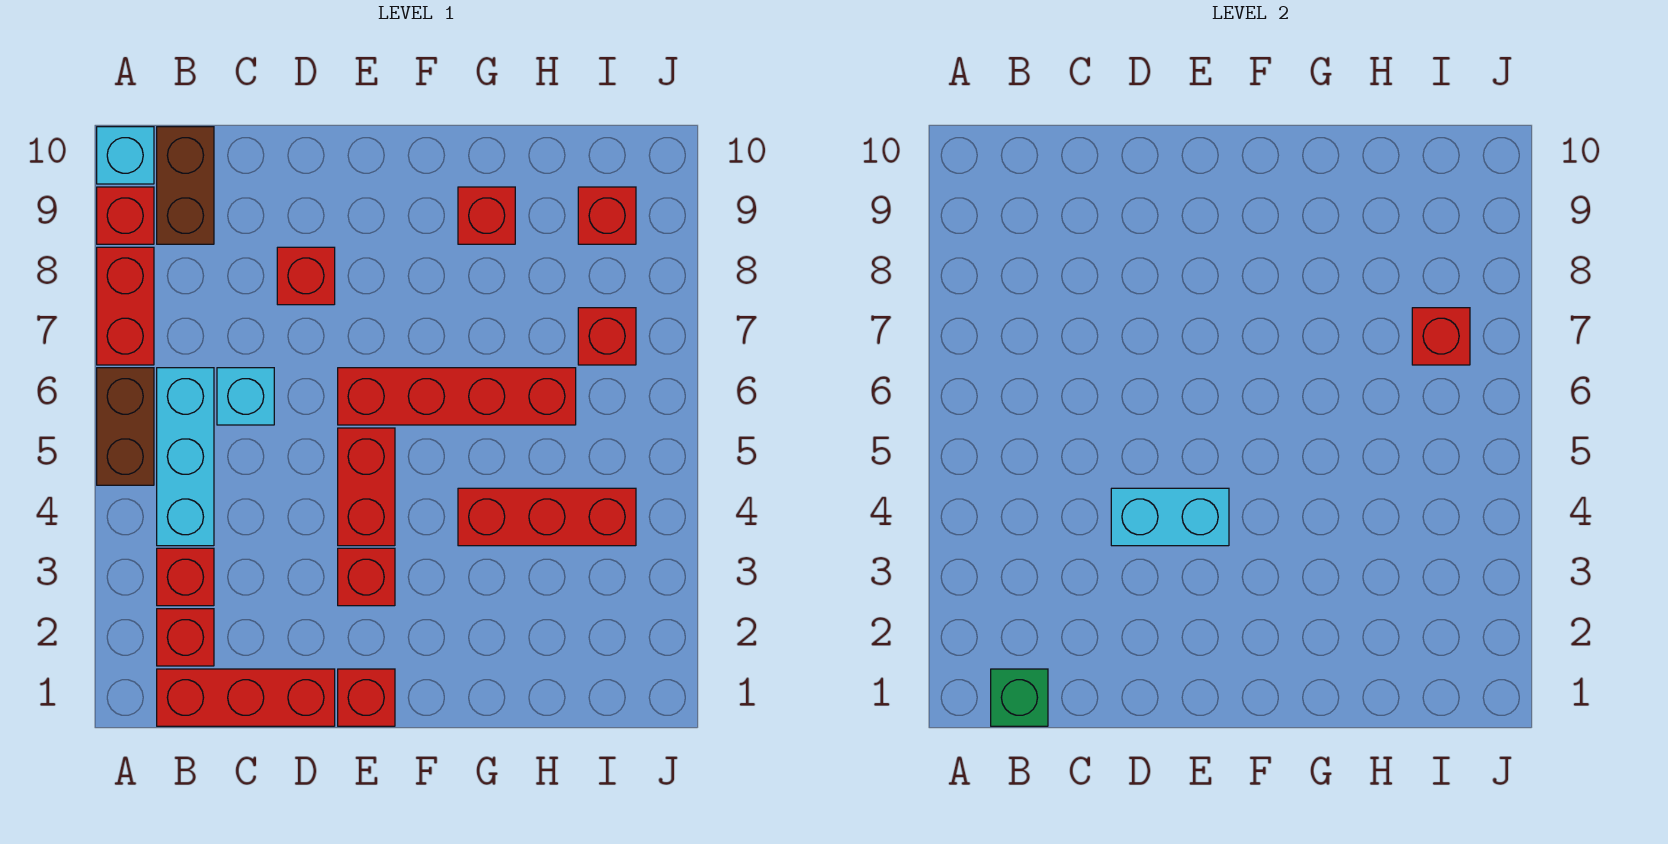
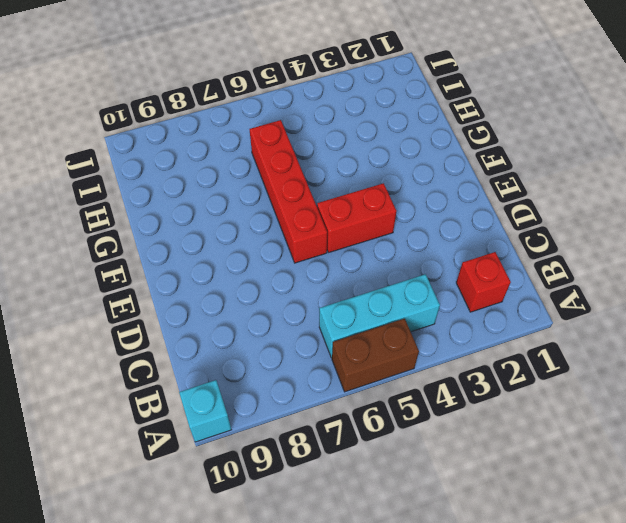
none -> red brick A7:A8 level 1
none -> red brick A9 level 1
none -> red brick B1:D1 level 1

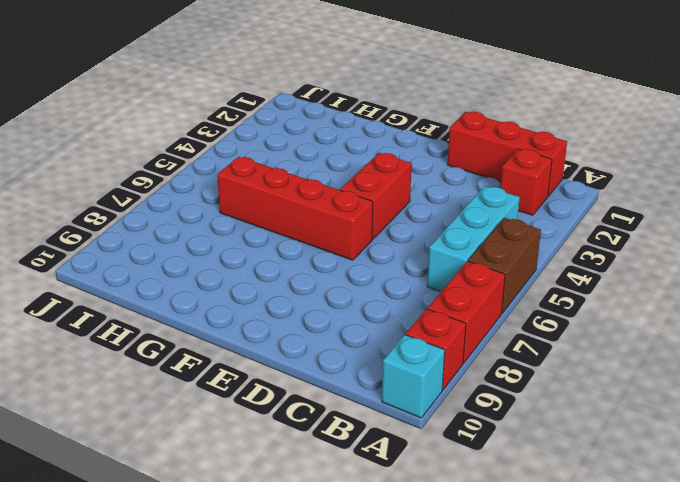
none -> red brick B3 level 1
none -> brown brick B9:B10 level 1
none -> cyan brick C6 level 1

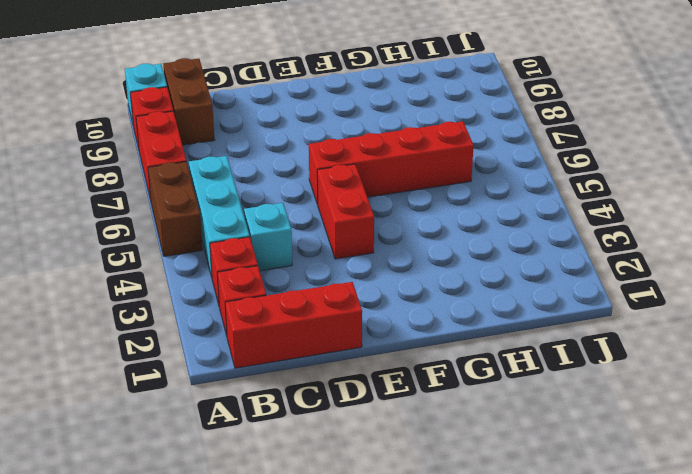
cyan brick C4 level 1 -> cyan brick C6 level 1
none -> red brick D8 level 1
none -> red brick E1 level 1
none -> red brick E3 level 1

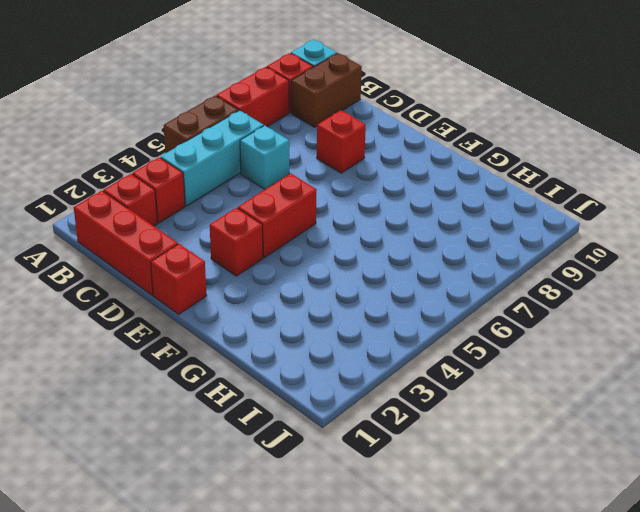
none -> red brick E6:H6 level 1
none -> red brick G4:I4 level 1
none -> red brick G9 level 1

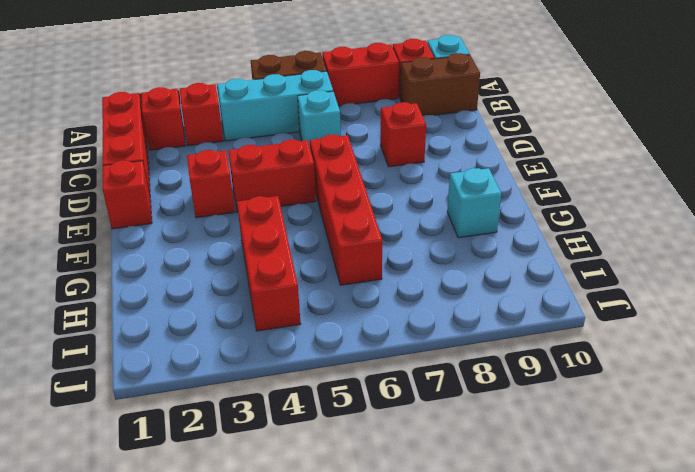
cyan brick G9 level 1 -> red brick G9 level 1
none -> red brick I7 level 1
none -> red brick I9 level 1
none -> green brick B1 level 2

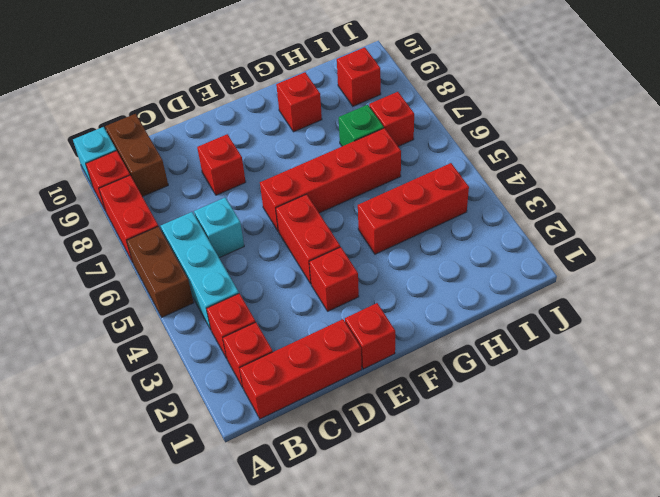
green brick H7 level 1 -> green brick B1 level 2
none -> cyan brick D4:E4 level 2
none -> red brick I7 level 2

